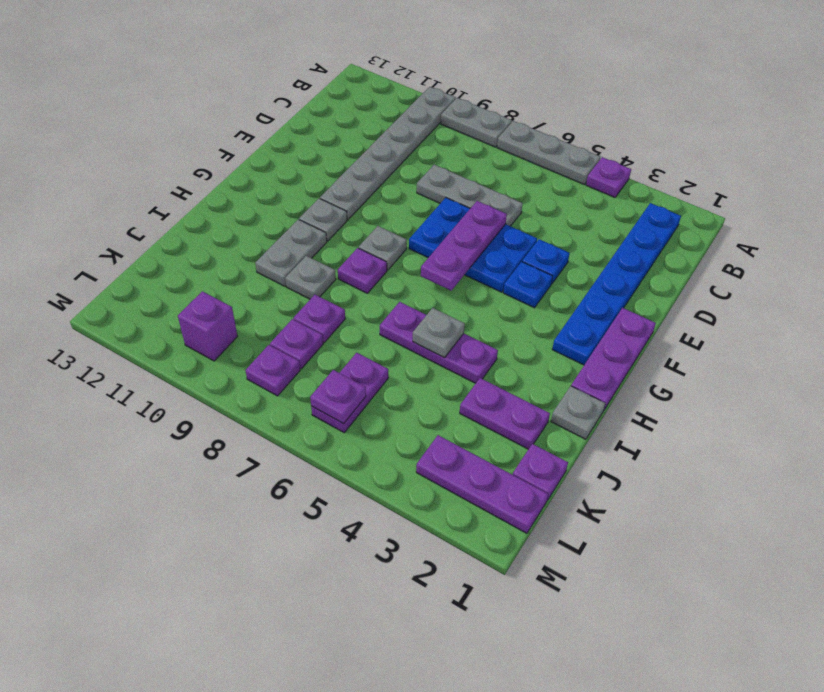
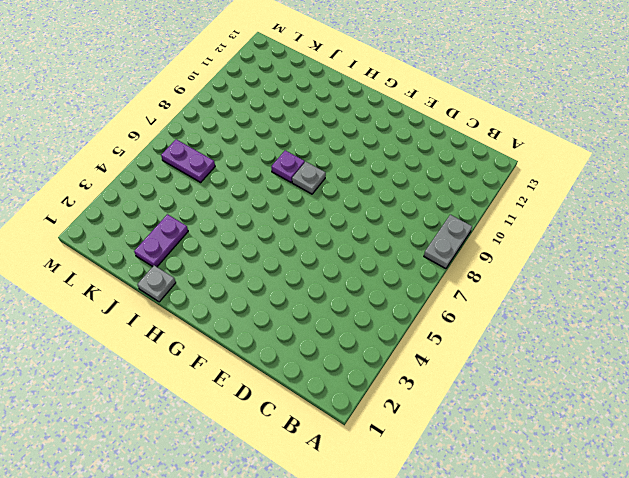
none -> purple plate A4 level 1
none -> grey plate A5:A7 level 1
none -> grey plate A10:F10 level 1

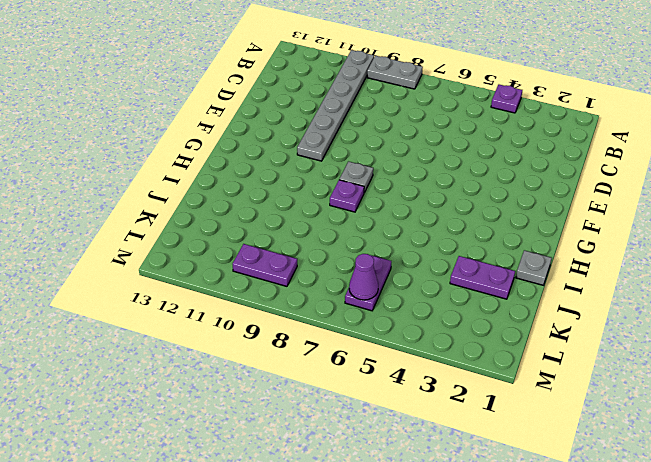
purple cone L6 level 2 -> purple plate L6 level 2
purple plate L9:L10 level 1 -> purple brick L10 level 1
none -> grey plate A5:A7 level 1
none -> blue plate B2:G2 level 1
none -> grey plate D6:D8 level 1

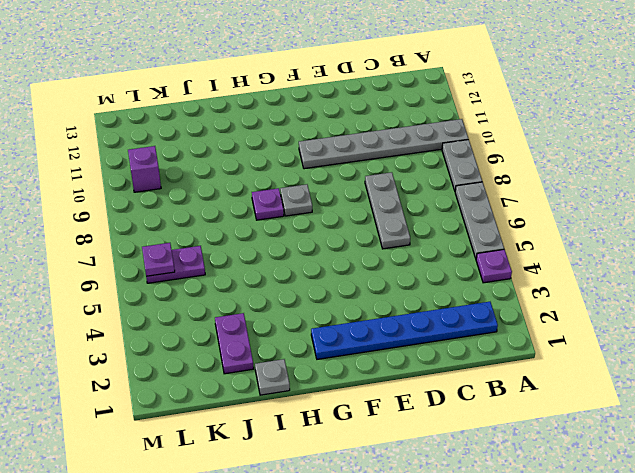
none -> blue plate E4 level 1
none -> blue plate E5:F7 level 1
none -> purple plate F1:H1 level 1

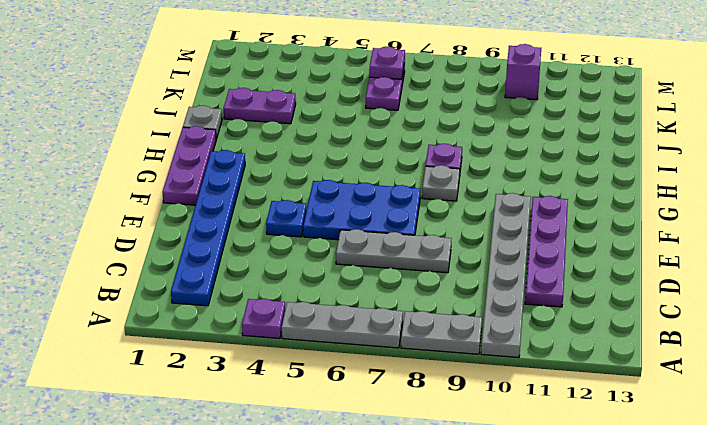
purple plate C11:F11 level 1 -> none
none -> blue plate F4 level 1
none -> grey plate G10 level 1
none -> grey plate H10:I10 level 1

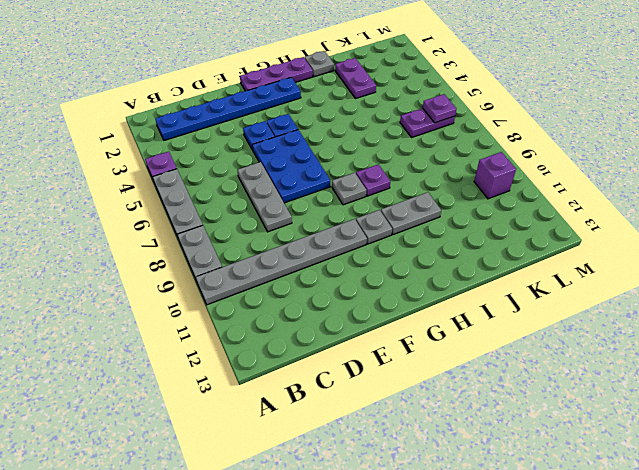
none -> purple plate I4:I6 level 1
none -> grey plate I9 level 1
none -> purple plate J8 level 1

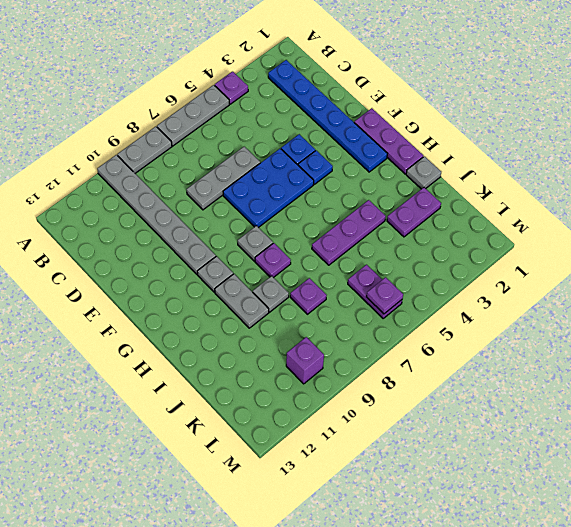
none -> purple plate K1 level 1
none -> purple plate K8 level 1
none -> purple plate L1:L3 level 1

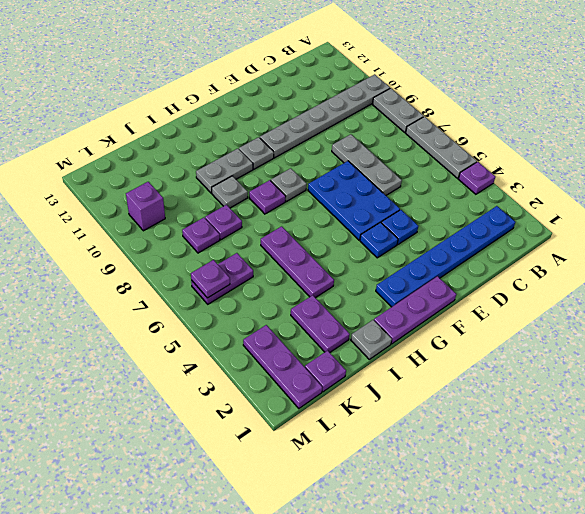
none -> purple plate L8 level 1
none -> purple plate E6:G6 level 2
none -> grey plate I5 level 2

